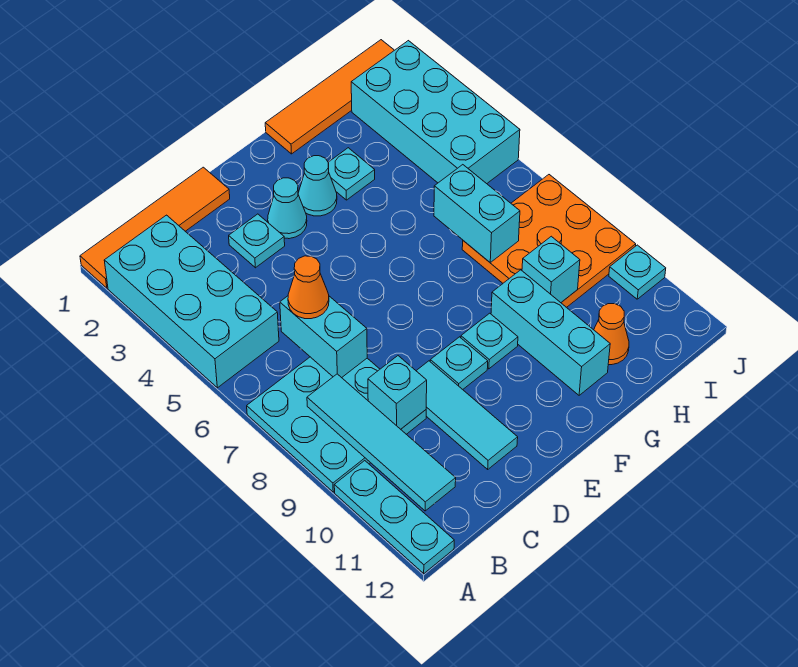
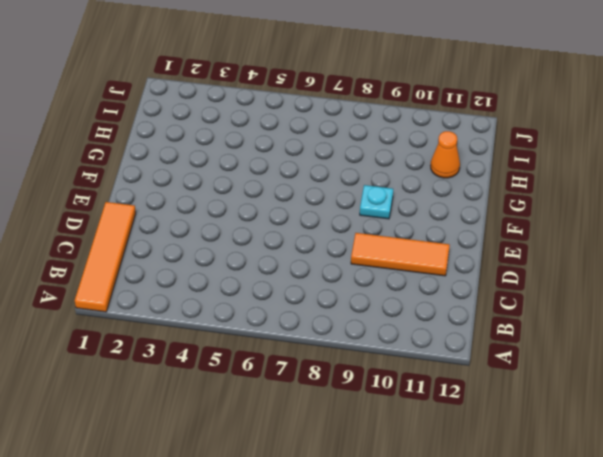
orange tile D9:D11 level 1 -> cyan tile D9:D11 level 1
none -> cyan brick A2:B5 level 1
none -> cyan plate A7:C9 level 1
none -> cyan plate A10:A12 level 1

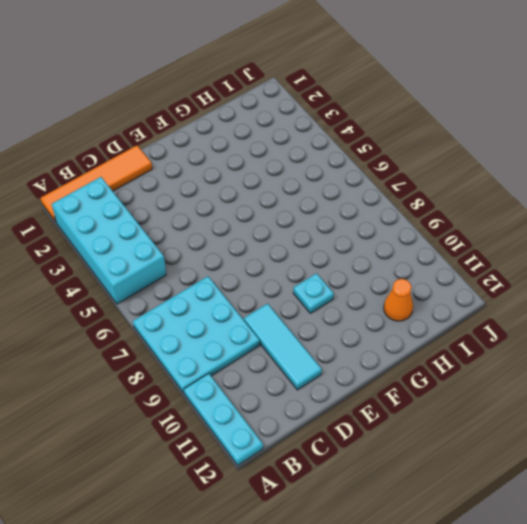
none -> cyan plate D3 level 1
none -> cyan cone E3 level 1
none -> cyan plate E9 level 1

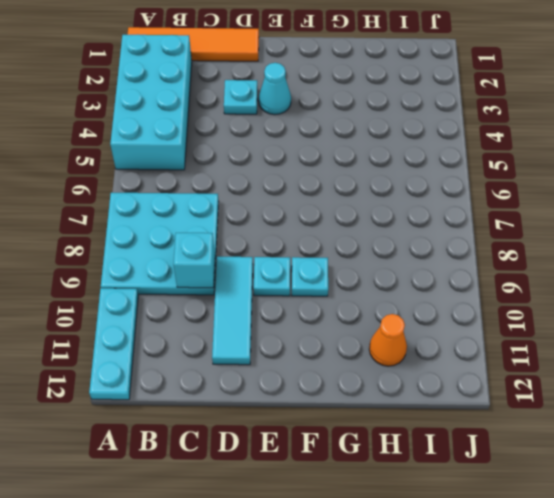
none -> cyan cone F3 level 1
none -> orange tile G1:J1 level 1
none -> cyan plate G3 level 1

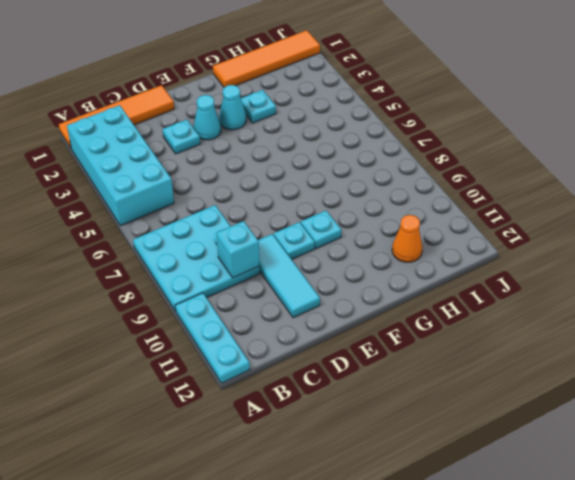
none -> cyan brick G9:G11 level 1
none -> orange plate H7:J9 level 1
none -> cyan brick I2:J5 level 1

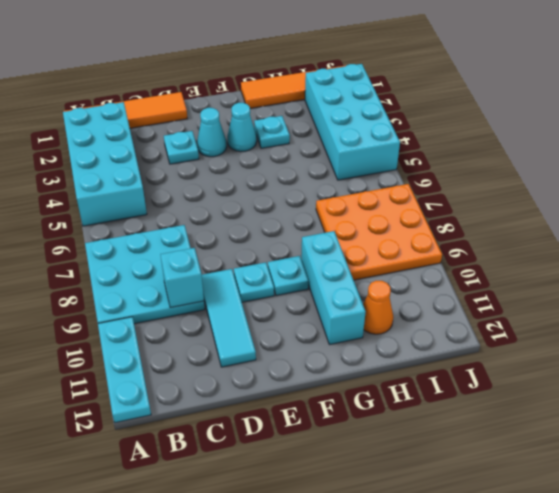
none -> cyan plate J10 level 1
none -> cyan tile B8:B11 level 2
none -> cyan brick C6:C7 level 2

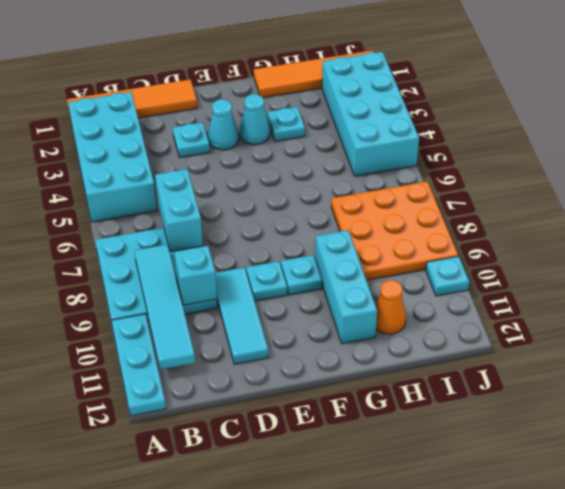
none -> cyan brick H6:H7 level 2
none -> cyan brick H9 level 2
none -> orange cone C6 level 3

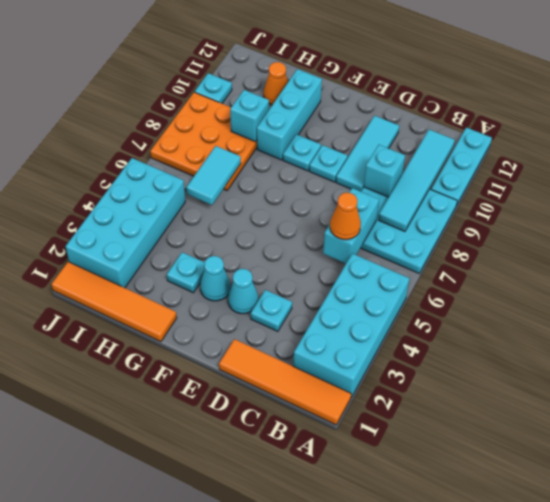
cyan tile H6:H7 level 2 -> cyan brick H6:H7 level 2

